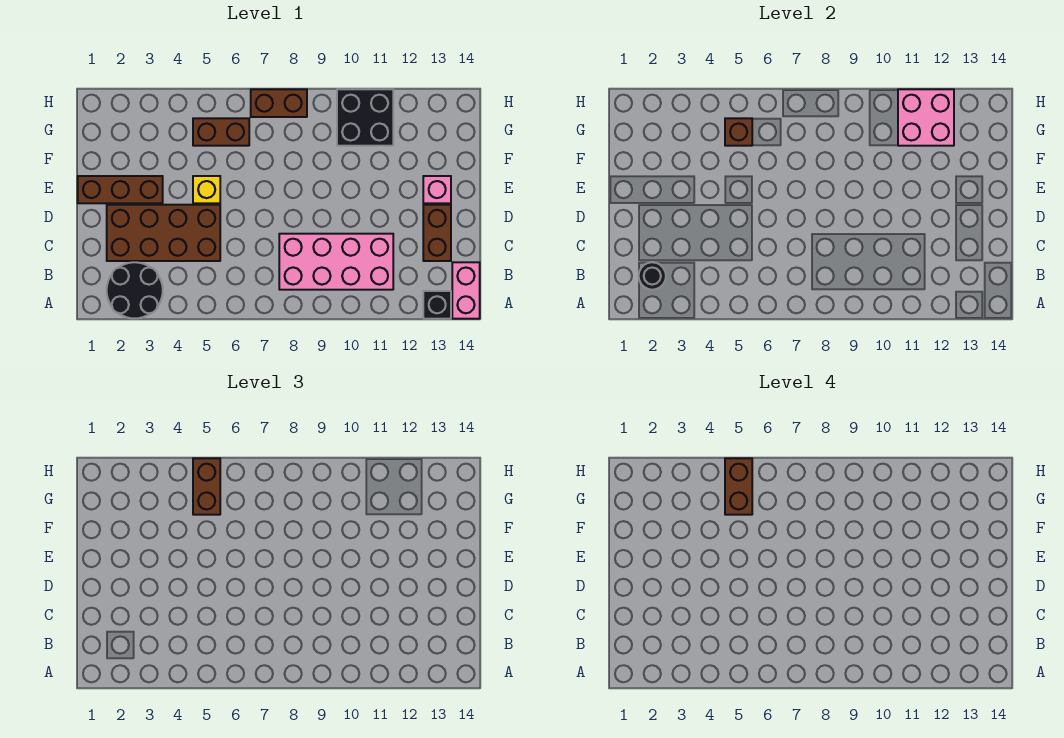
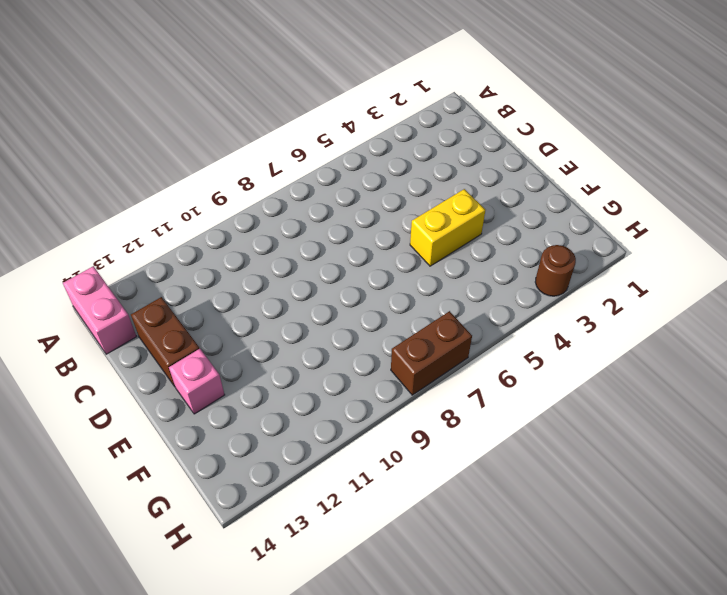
yellow brick E4:E5 level 1 -> yellow brick E5 level 1
brown round brick H3 level 1 -> none
none -> black round brick A2:B3 level 1
none -> black brick A13 level 1
none -> pink brick B8:C11 level 1

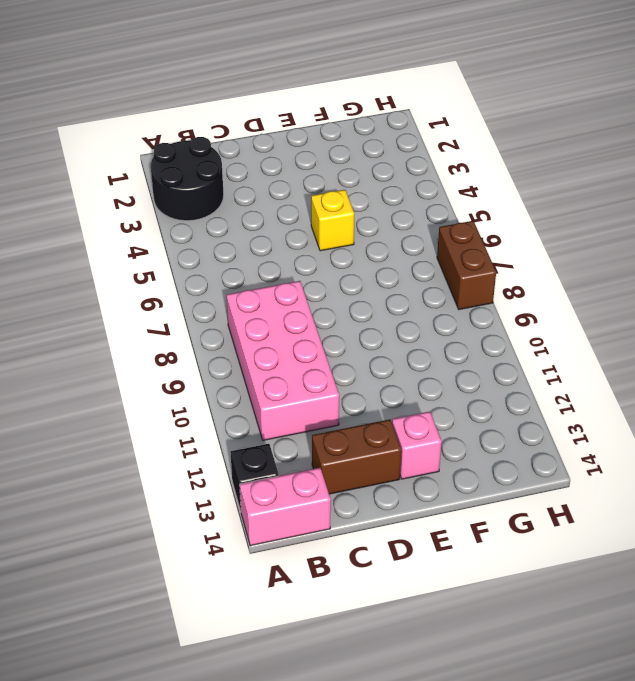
none -> brown brick C2:D5 level 1
none -> brown brick E1:E3 level 1
none -> brown brick G5:G6 level 1

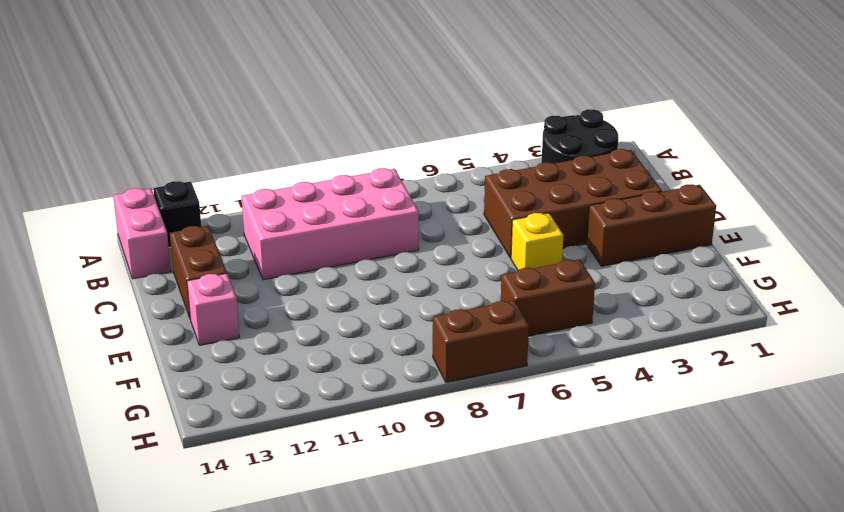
none -> black brick G10:H11 level 1
none -> black round brick B2 level 2
none -> brown brick G5 level 2

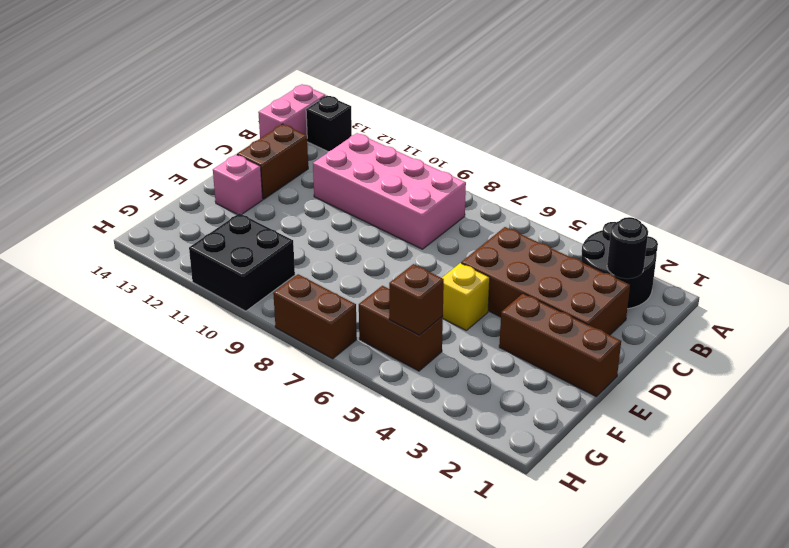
none -> pink brick G11:H12 level 2
none -> brown brick G5:H5 level 3
none -> brown brick G5:H5 level 4

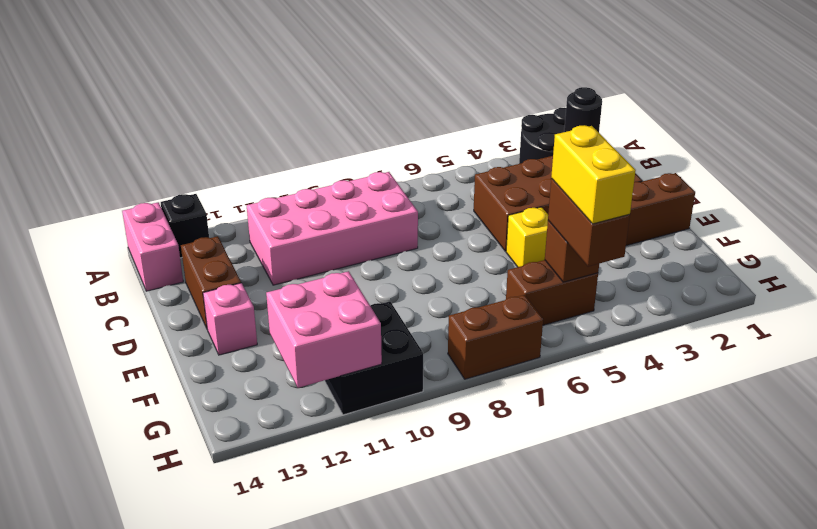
yellow brick G5:H5 level 4 -> brown brick G5:H5 level 4

